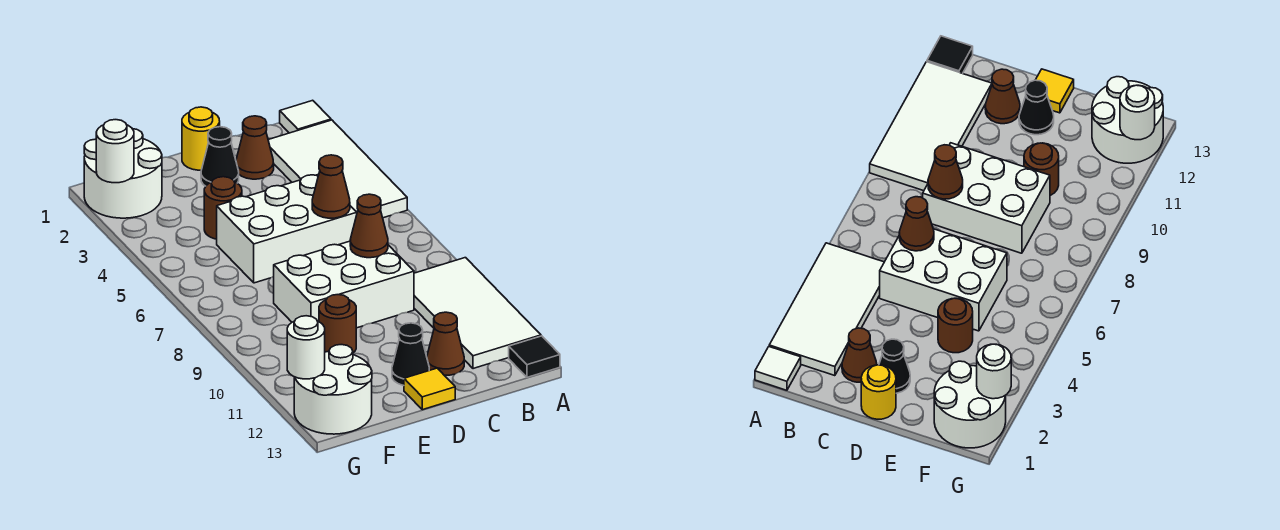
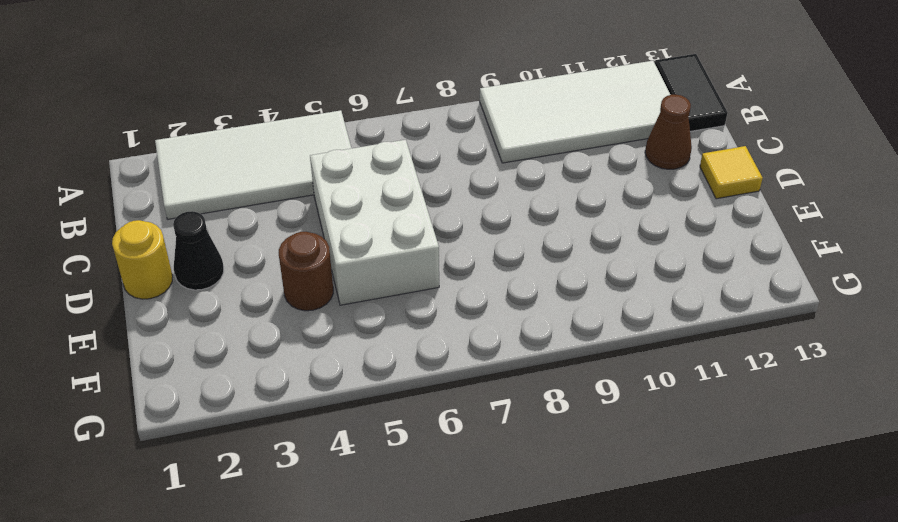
black tile A13:B13 level 1 -> black tile A13 level 1
none -> white tile A1 level 1
none -> brown cone C2 level 1
none -> white brick C8:E9 level 1

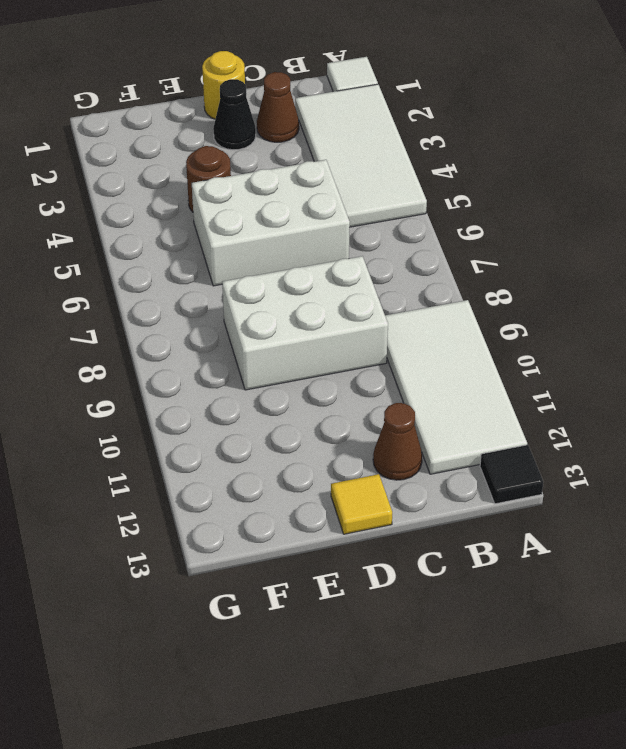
none -> black cone D12 level 1
none -> brown round brick E10 level 1
none -> white round brick F1:G2 level 1

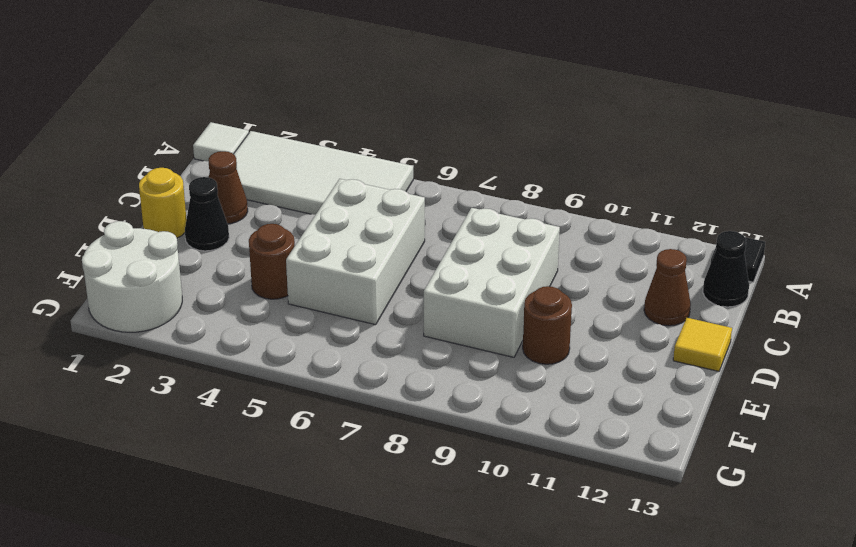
black cone B13 level 1 -> black cone D12 level 1
none -> white tile A9:B12 level 1
none -> white round brick F12:G13 level 1
none -> brown cone C6 level 2

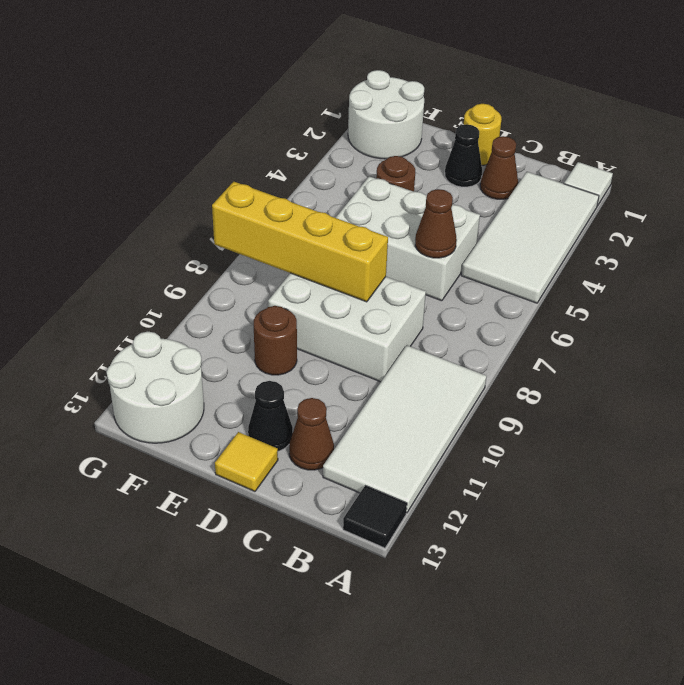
yellow brick D8:G8 level 2 -> none
none -> brown cone C8 level 2
none -> white round brick G2 level 2
none -> white round brick G12 level 2

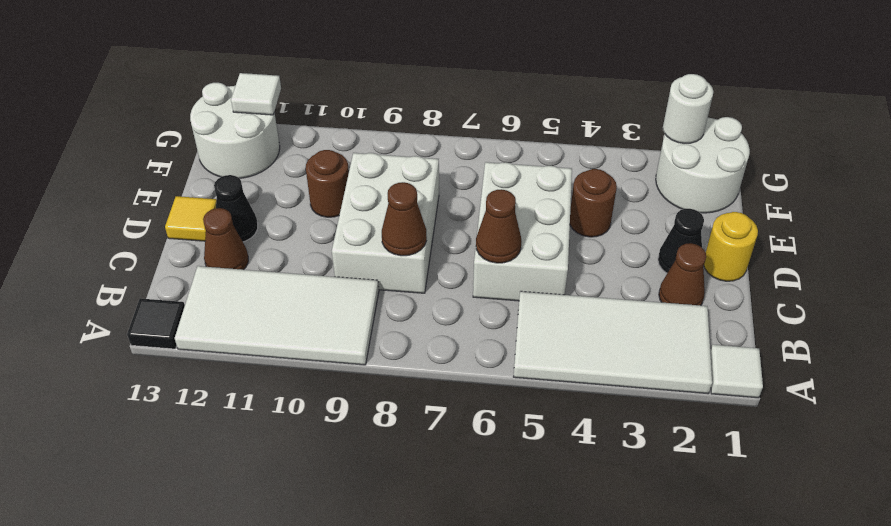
white tile G12 level 2 -> white round brick G12 level 2

